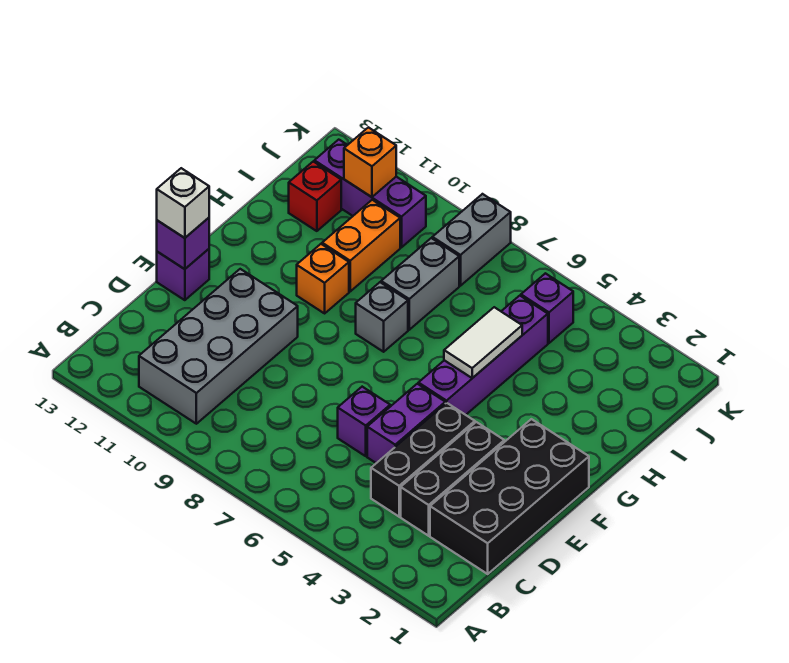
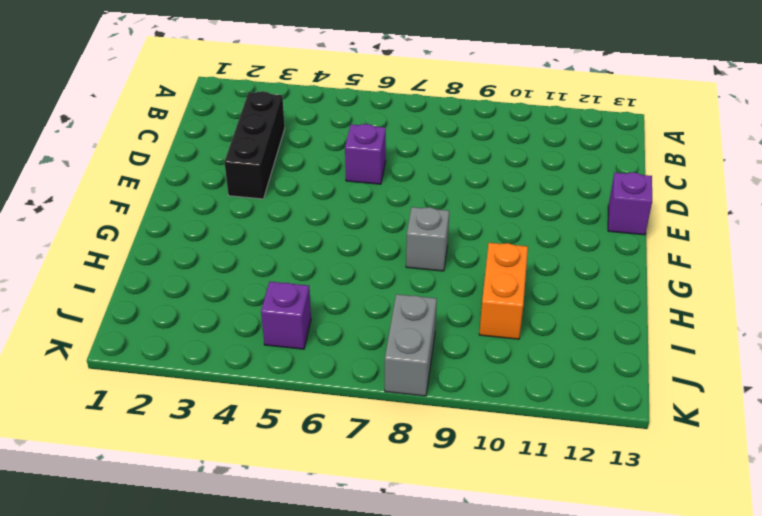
none -> grey brick B10:E11 level 1
none -> black brick C1:F2 level 1
none -> black brick C4:E4 level 1

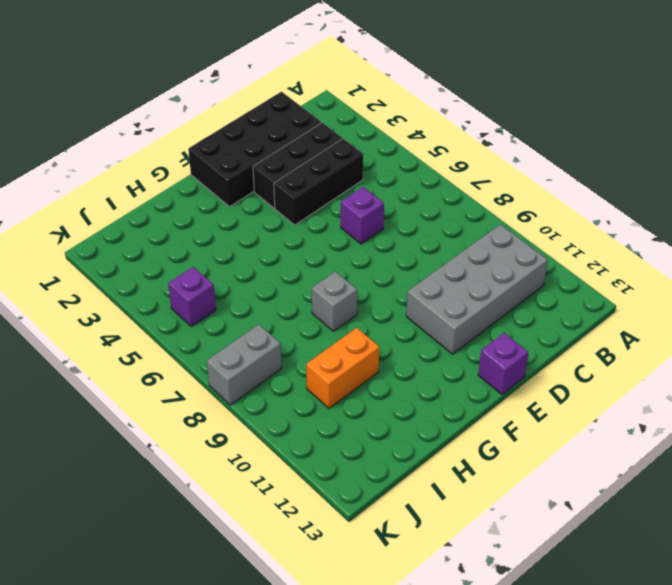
none -> purple brick D5:E5 level 1
none -> purple brick F5:I5 level 1
none -> orange brick G10 level 1

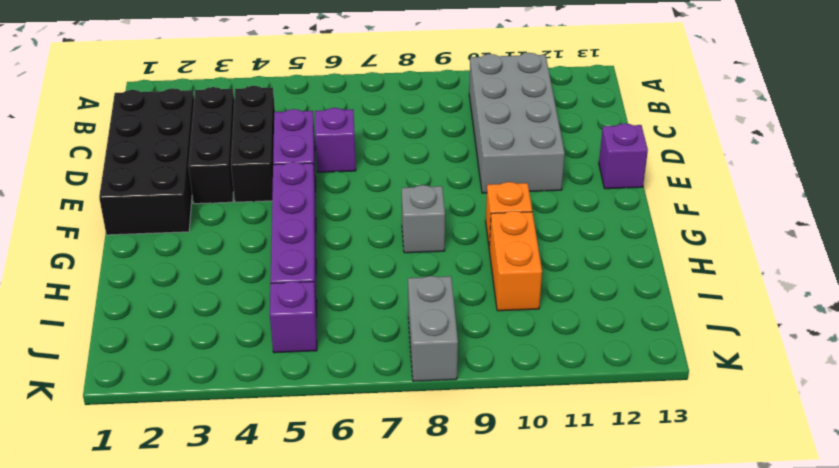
none -> grey brick H8:I8 level 1
none -> red brick I12 level 1
none -> purple brick J10:J12 level 1

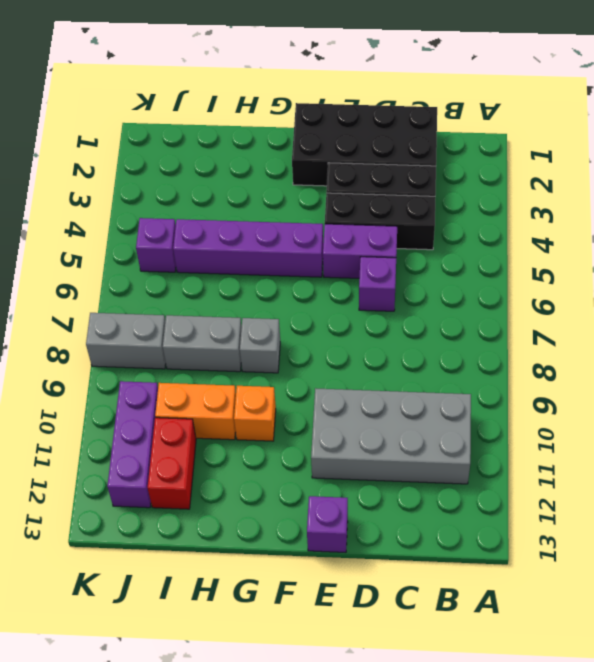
red brick I11:I12 level 1 -> red brick I12 level 1
none -> purple brick E13 level 2
none -> white tile G5:H5 level 2
none -> orange brick J11 level 2

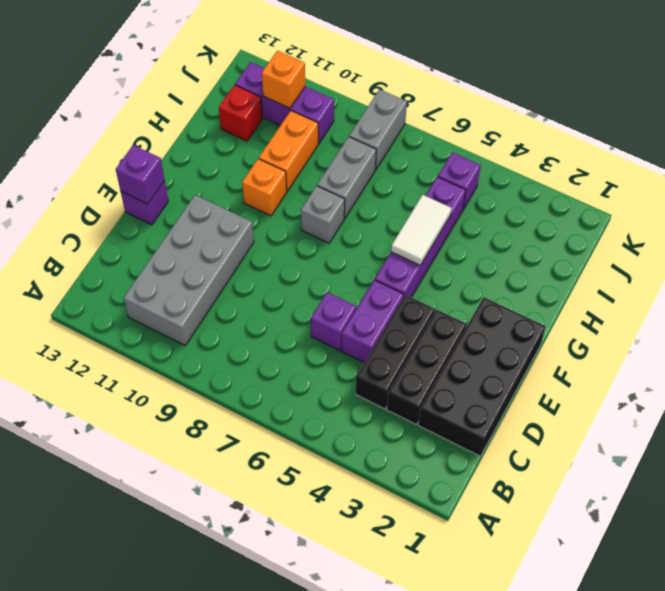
none -> white brick E13 level 3

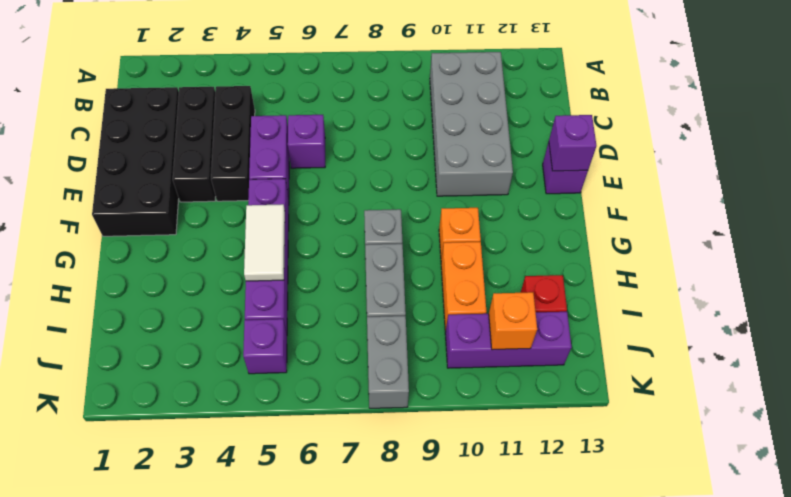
none -> white brick E13 level 3

